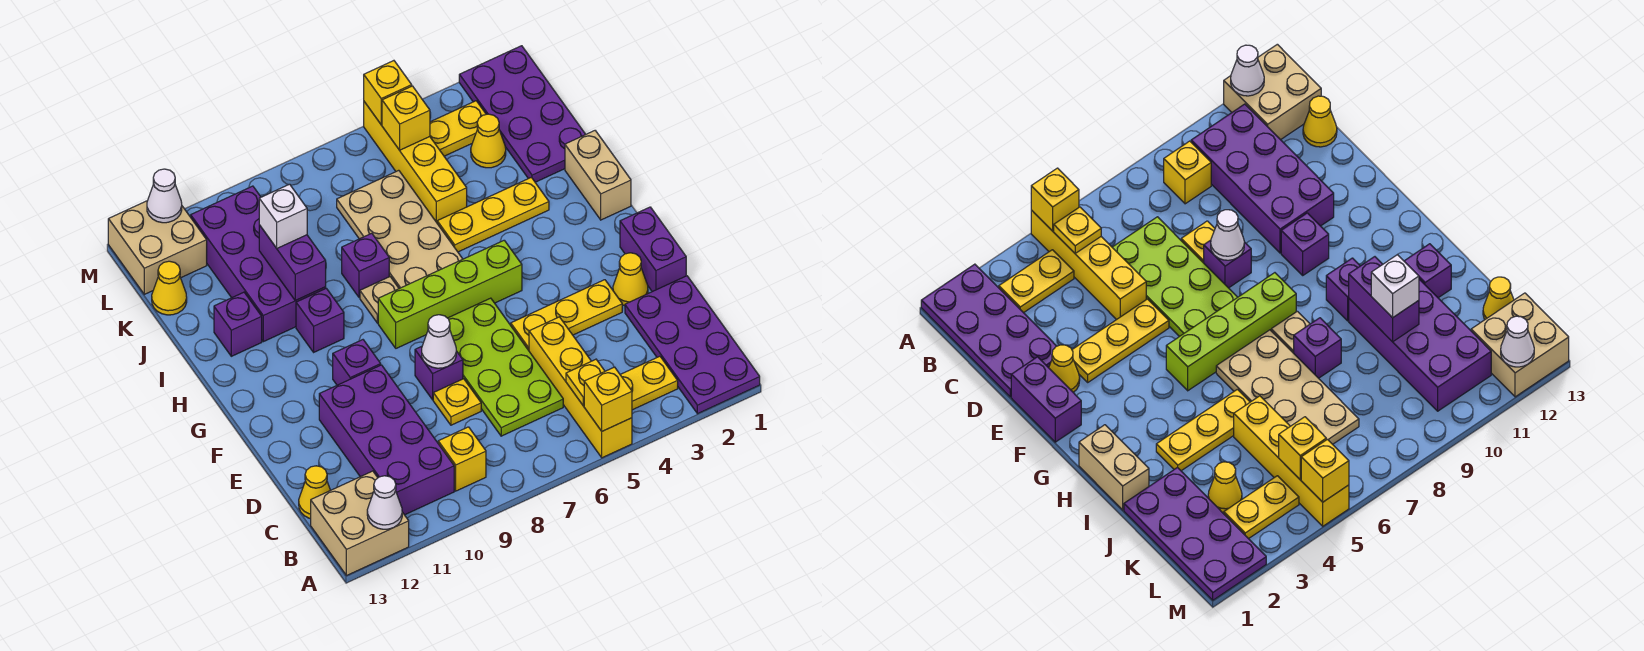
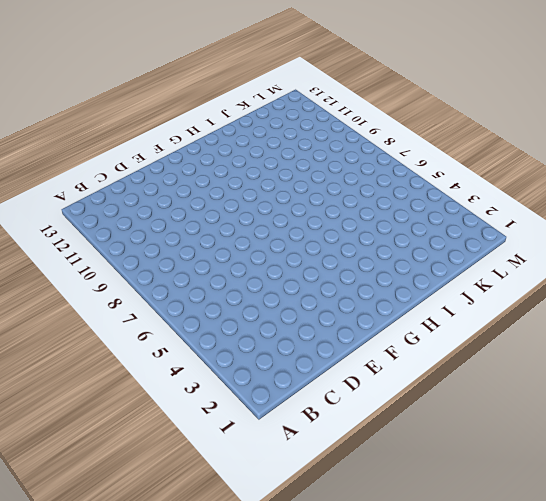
none -> purple plate A1:D2 level 1
none -> yellow brick A5:D5 level 1
none -> tan brick A12:B13 level 1
none -> yellow plate B3:B4 level 1

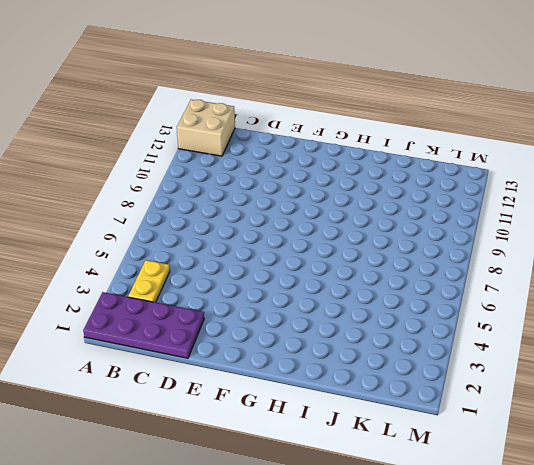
none -> yellow brick A5:D5 level 1
none -> yellow brick B9 level 1
none -> purple brick B10:E11 level 1
none -> lime plate C6:F7 level 1

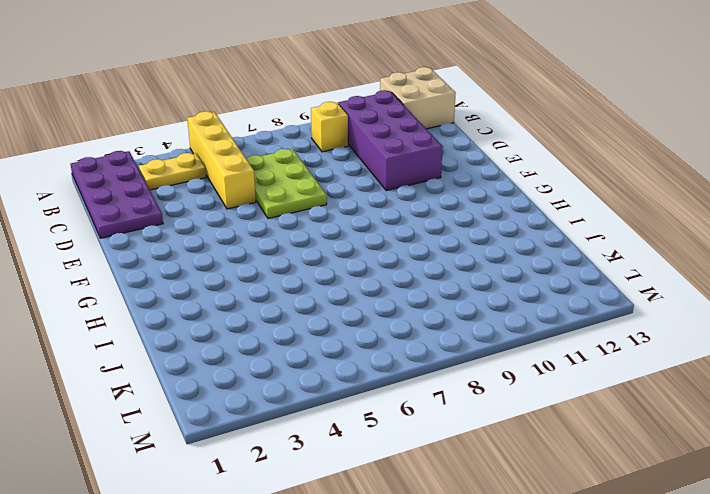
lime plate C6:E7 level 1 -> lime plate C6:F7 level 1
none -> yellow cone C13 level 1
none -> yellow plate D8 level 1
none -> purple brick E1:F1 level 1
none -> yellow cone E2 level 1

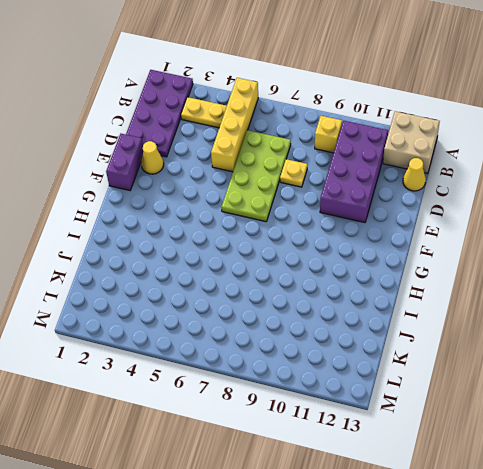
none -> yellow plate E3:E5 level 1
none -> purple brick E8 level 1
none -> purple brick F10 level 1
none -> lime brick G5:G8 level 1

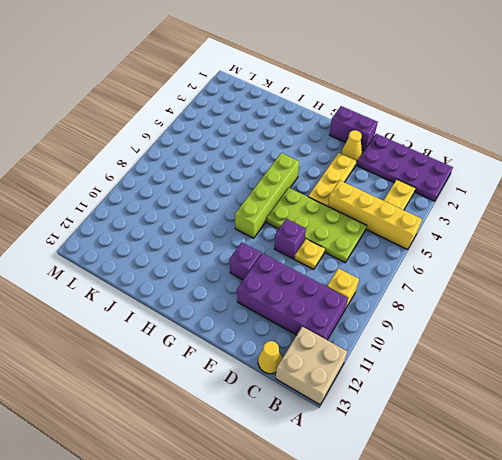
none -> tan brick H1:I1 level 1
none -> tan plate H6:K7 level 1
none -> tan plate H8 level 1
none -> purple brick H10 level 1

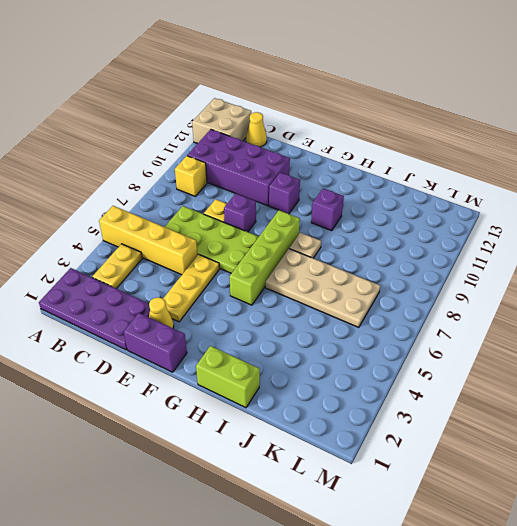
lime brick H1:I1 level 1 -> tan brick H1:I1 level 1
none -> yellow plate I3:I5 level 1
none -> purple brick I8 level 1
none -> purple brick I10:L11 level 1
none -> purple brick I12 level 1

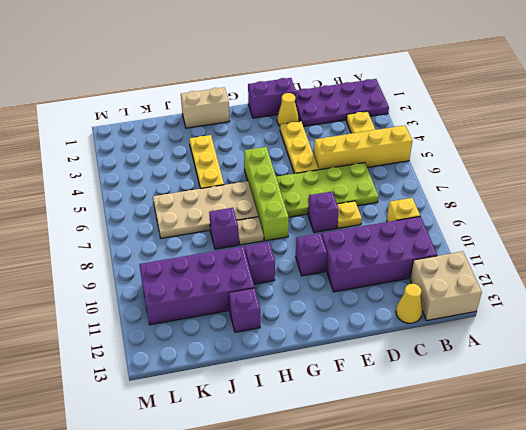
none -> purple plate J1:M2 level 1
none -> yellow brick J5:M5 level 1
none -> yellow cone K3 level 1
none -> yellow cone K13 level 1

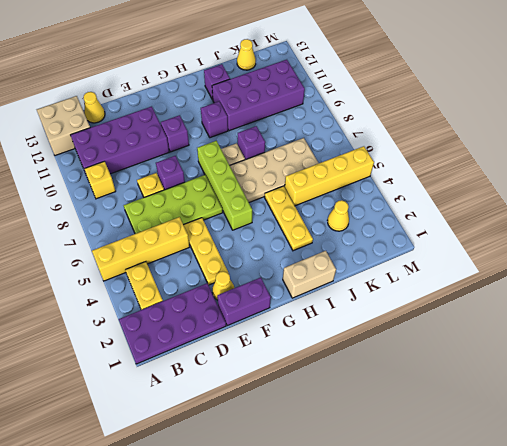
none -> purple plate J1:M2 level 1
none -> yellow plate L3:L4 level 1
none -> tan brick L12:M13 level 1
none -> yellow brick A5 level 2

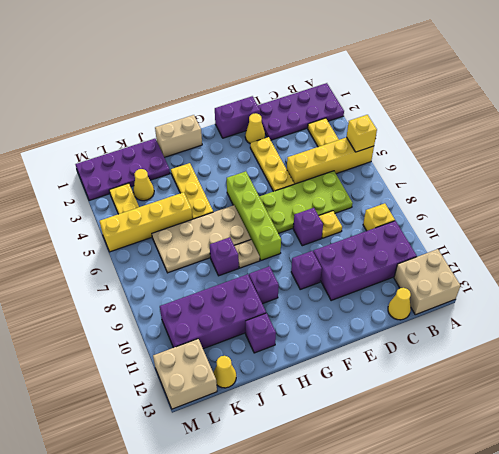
none -> white cone A12 level 2
none -> yellow plate B5 level 2
none -> white cone E8 level 2
none -> purple brick I10:J10 level 2

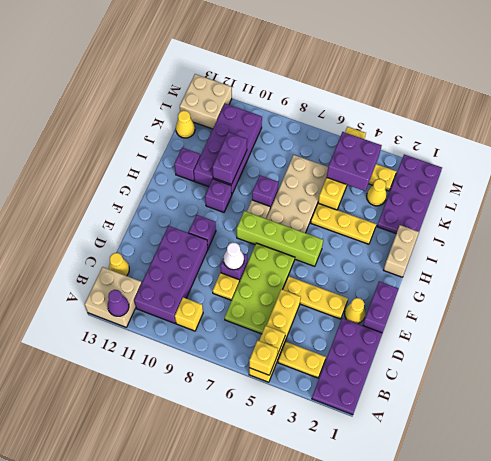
purple cone A12 level 2 -> white cone A12 level 2
purple brick K4:L5 level 2 -> yellow brick L5 level 2
none -> yellow brick M5 level 2
none -> white cone M12 level 2
none -> white brick J10 level 3

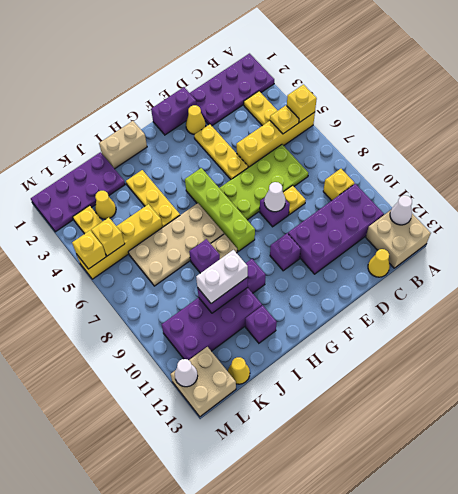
white brick I10:J10 level 3 -> white brick J10 level 3

